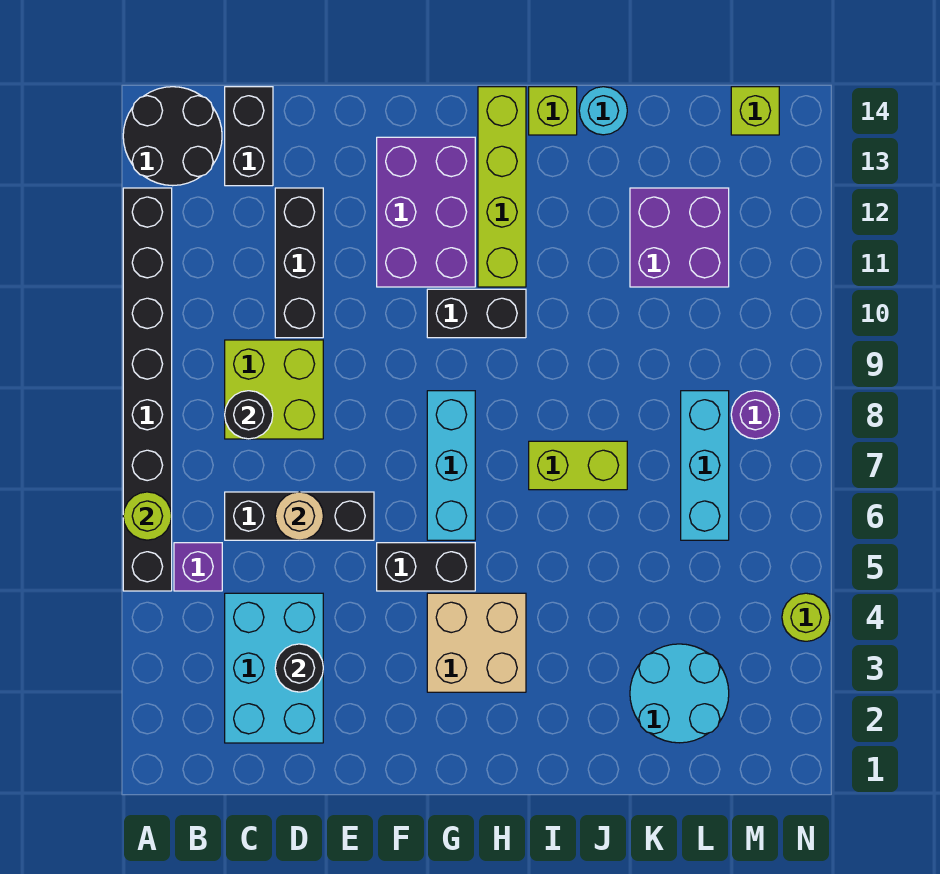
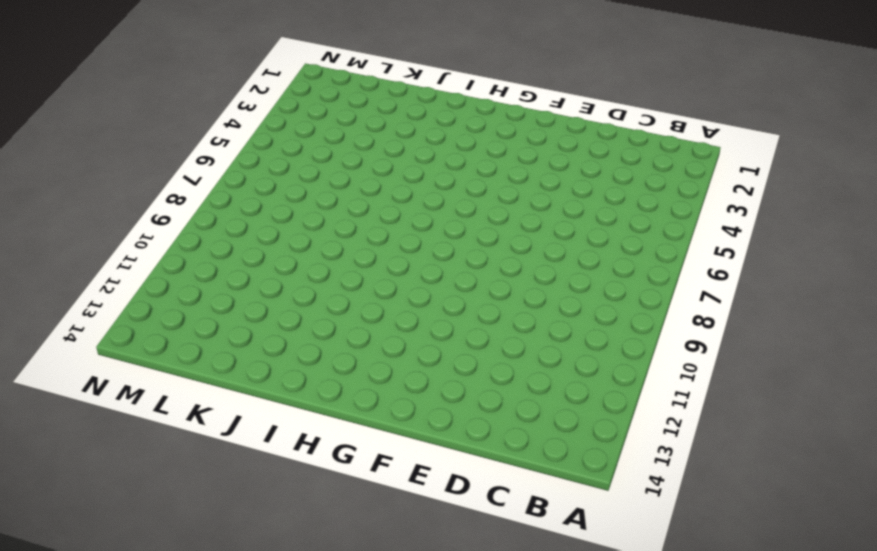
none -> black brick A5:A12 level 1
none -> black round brick A13:B14 level 1
none -> purple brick B5 level 1

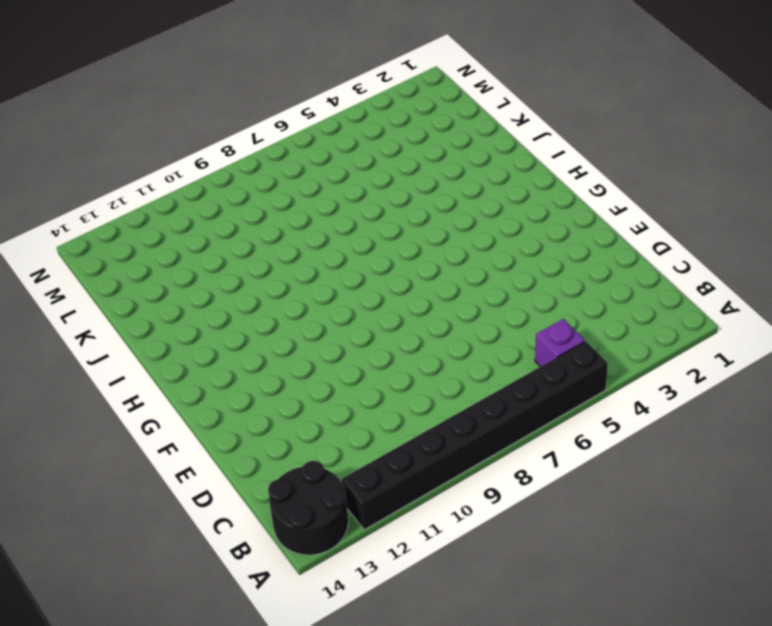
none -> cyan brick C2:D4 level 1
none -> black brick C6:E6 level 1
none -> lime brick C8:D9 level 1

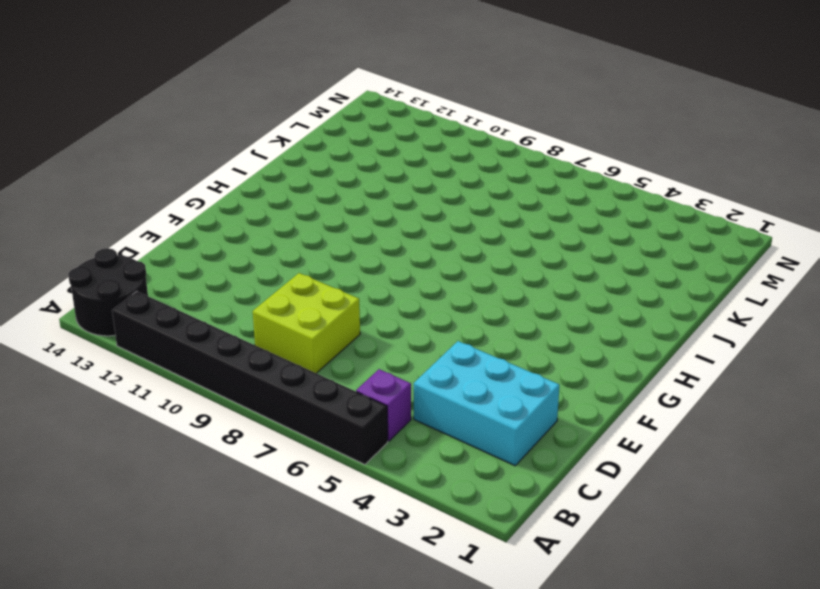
none -> black brick C6:E6 level 1
none -> black brick C13:C14 level 1
none -> black brick D10:D12 level 1

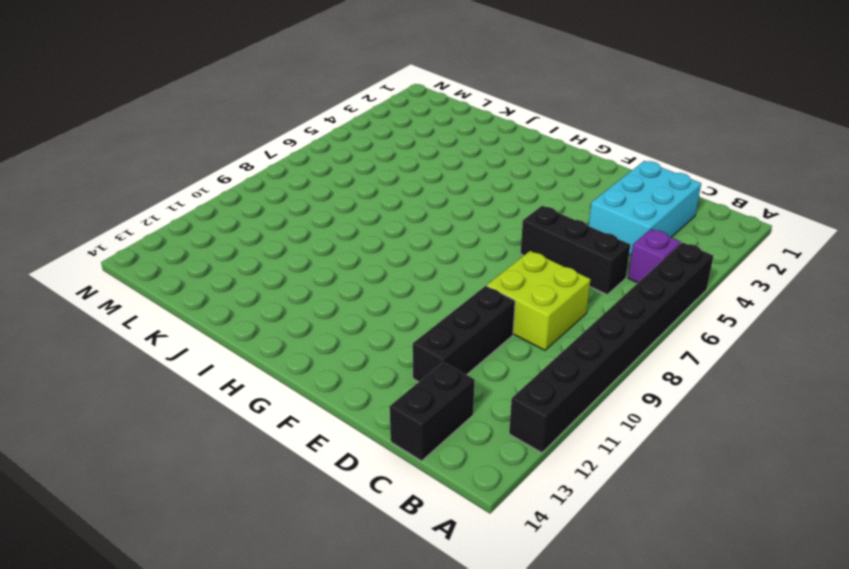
none -> black round brick A13:B14 level 1
none -> black brick F5:G5 level 1
none -> purple brick F11:G13 level 1

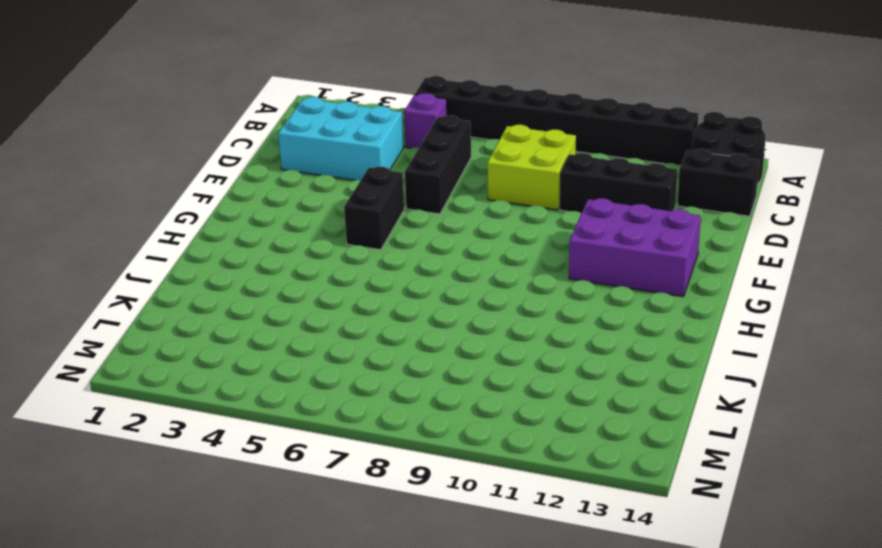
none -> tan brick G3:H4 level 1
none -> cyan brick G6:G8 level 1
none -> black brick G10:H10 level 1

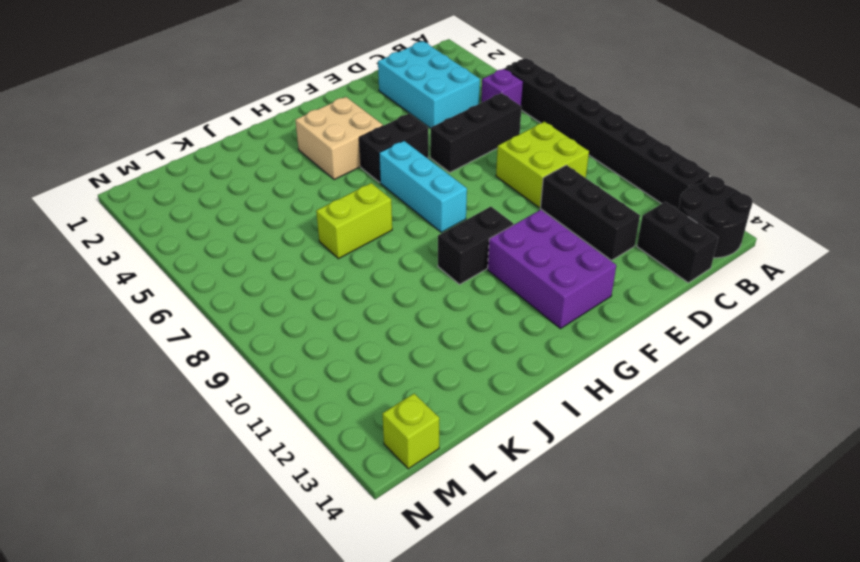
none -> lime brick H11:H14 level 1
none -> lime brick I14 level 1
none -> cyan round brick J14 level 1

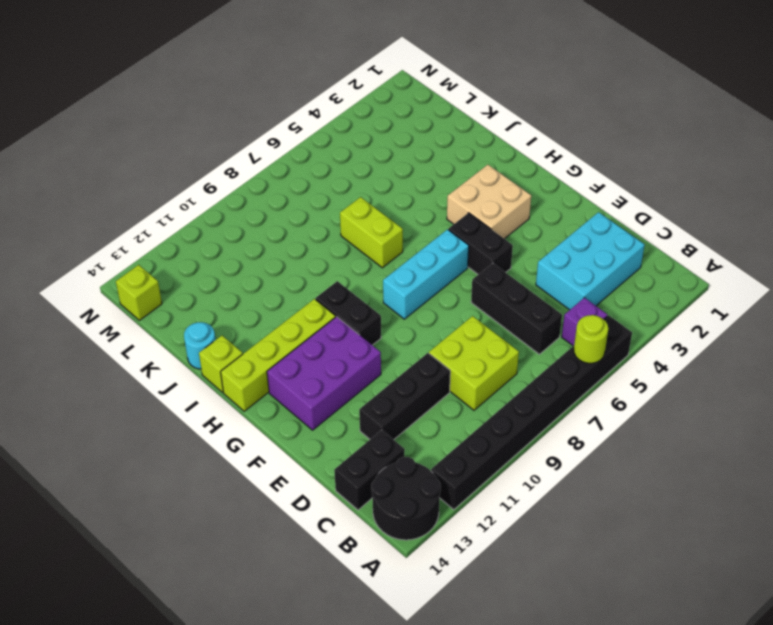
none -> cyan round brick K2:L3 level 1
none -> purple brick K11:L12 level 1
none -> cyan brick L6:L8 level 1

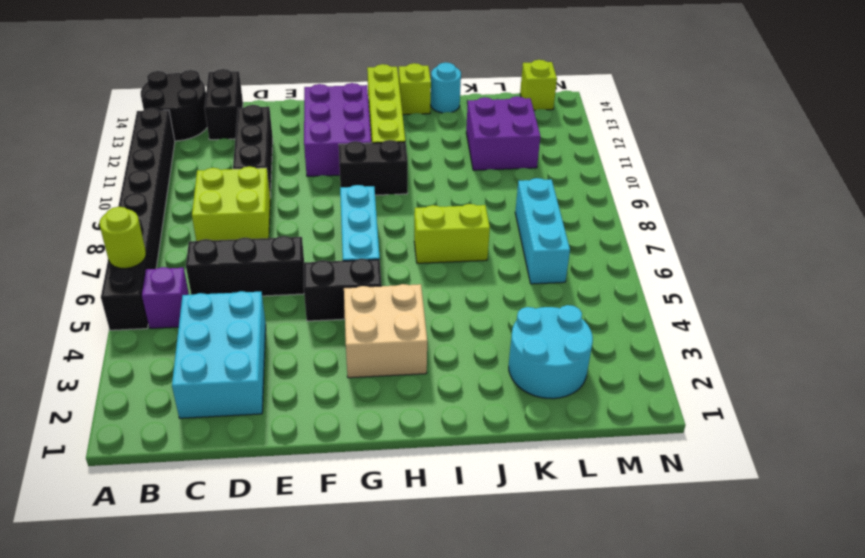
none -> purple round brick M8 level 1
none -> lime round brick N4 level 1
none -> black round brick C8 level 2

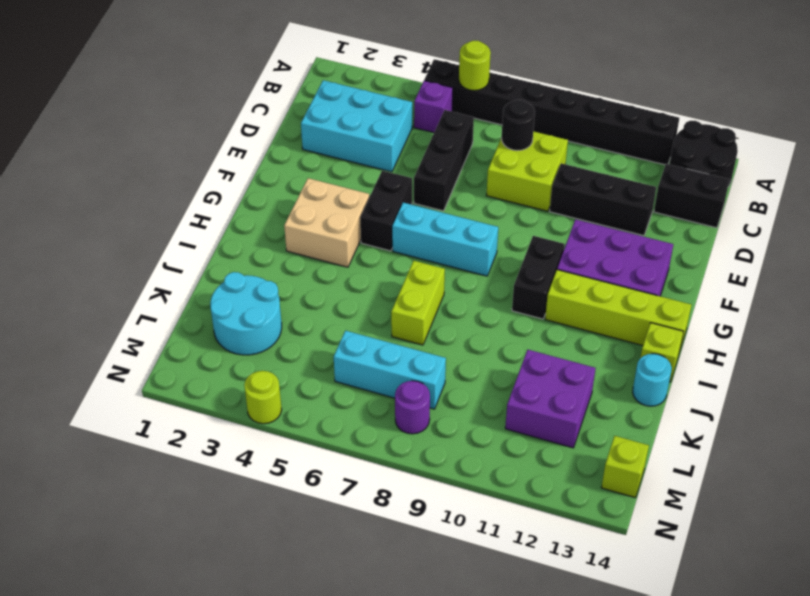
none -> black round brick D3 level 2
none -> tan round brick D6 level 2

